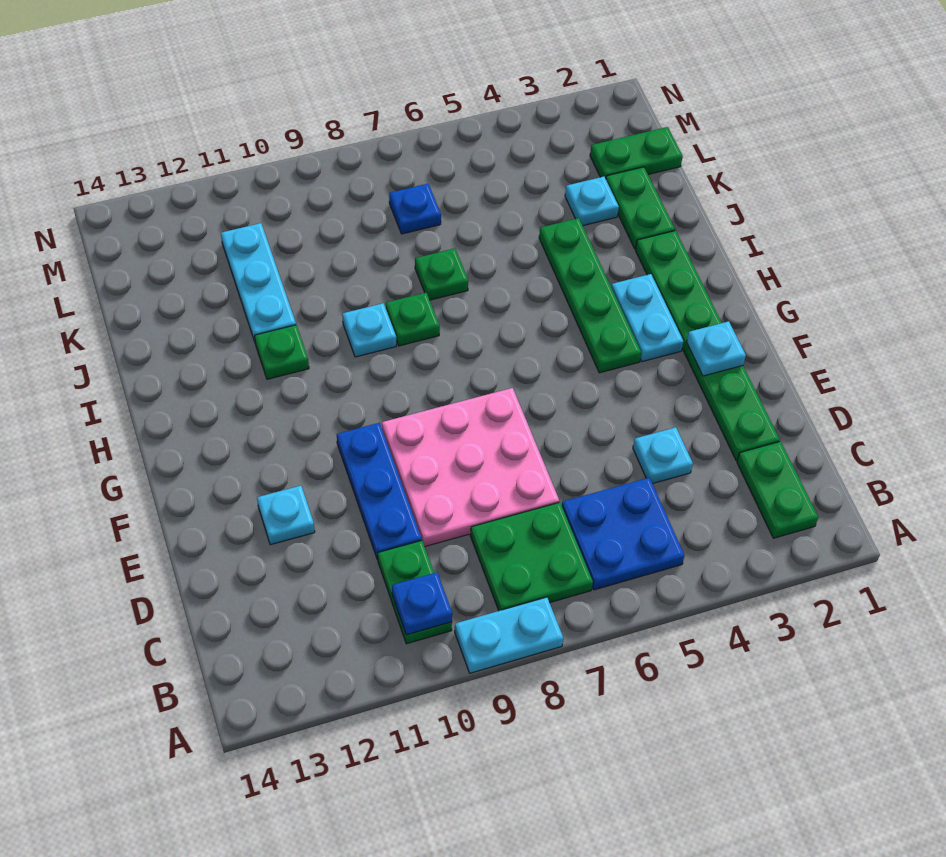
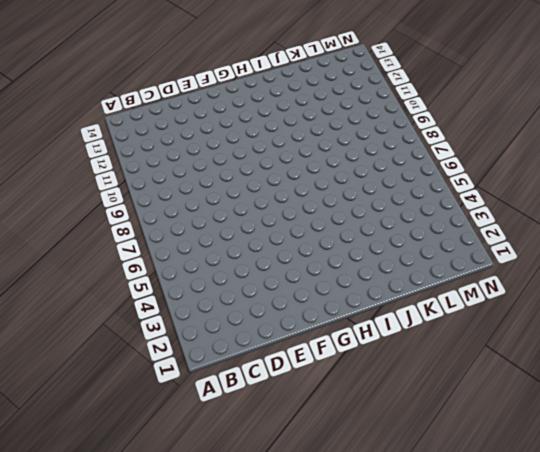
none -> cyan plate A8:A9 level 1
none -> green plate B2:C2 level 1
none -> blue plate B5:C6 level 1

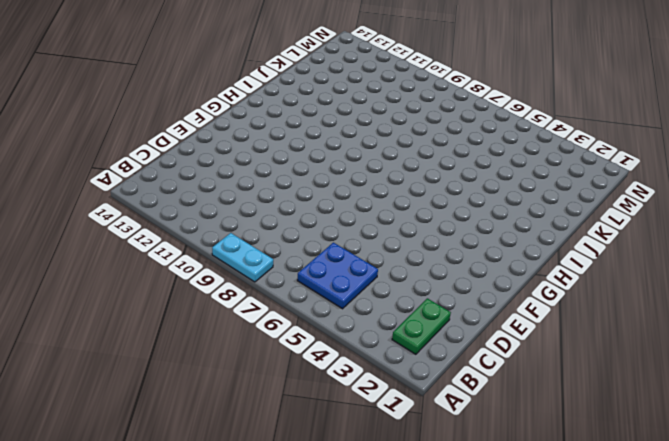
none -> green plate B7:C8 level 1
none -> green plate B10:C10 level 1
none -> green plate D2:I2 level 1

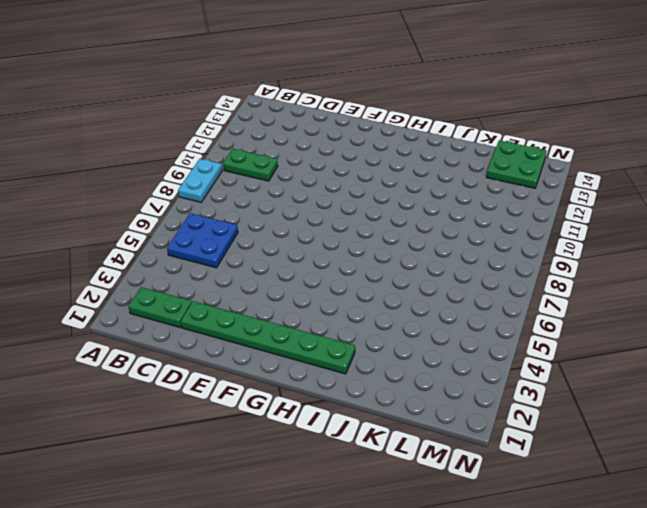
green plate L13:M14 level 1 -> green plate B7:C8 level 1
none -> cyan plate D4 level 1
none -> pink plate D7:F9 level 1
none -> blue plate D10:F10 level 1

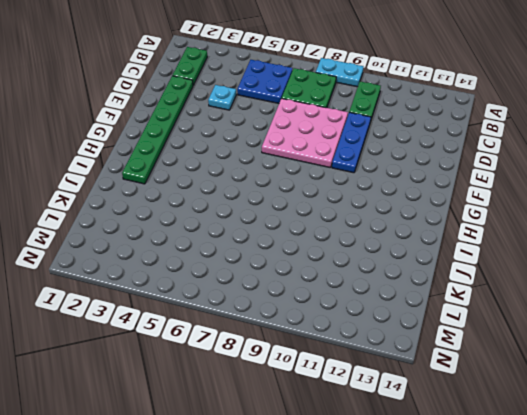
none -> cyan plate E12 level 1
none -> cyan plate G3:H3 level 1
none -> green plate G4:J4 level 1

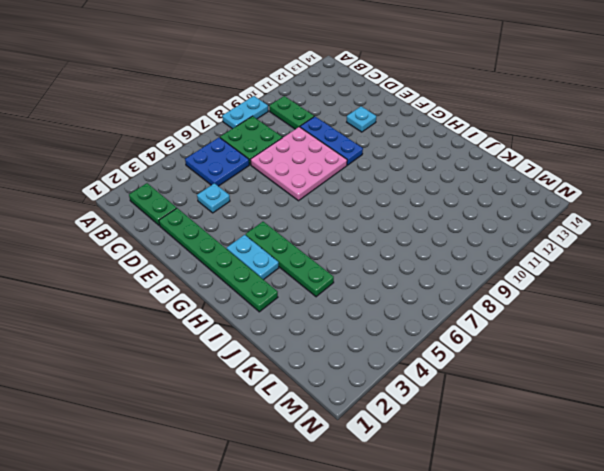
none -> green plate I8 level 1
none -> cyan plate I9 level 1
none -> green plate I11 level 1

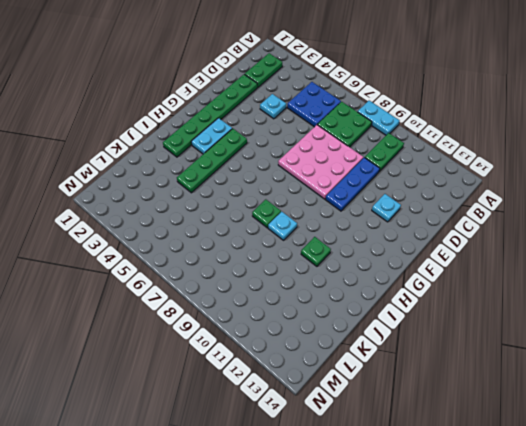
none -> green plate J2:K2 level 1
none -> green plate J7 level 1
none -> cyan plate J11:L11 level 1

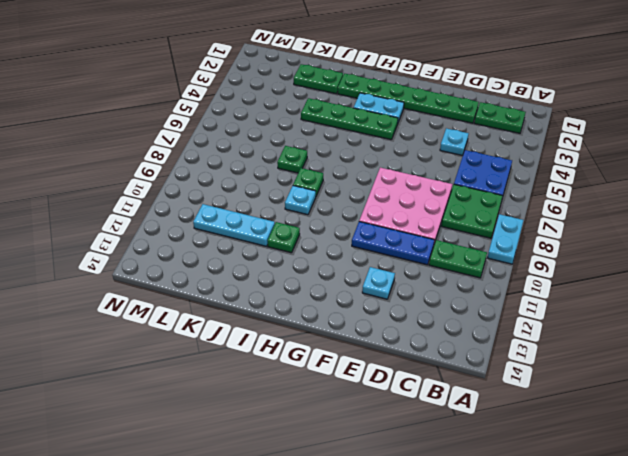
none -> cyan plate K3 level 1
none -> green plate L1:L2 level 1
none -> blue plate L7 level 1

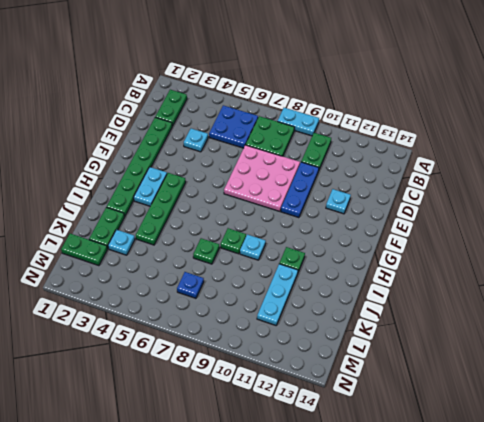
none -> blue plate B10 level 2
none -> cyan plate F2 level 2

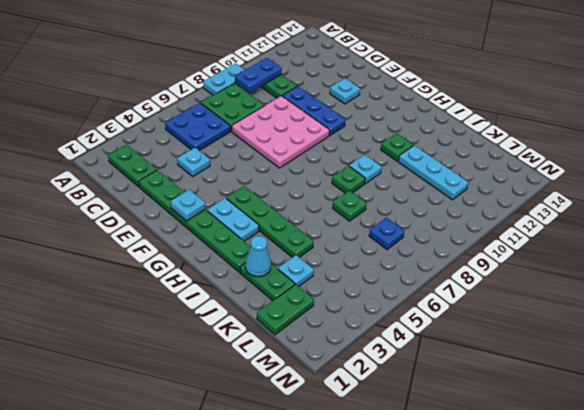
blue plate B9:B10 level 2 -> blue plate B10 level 2
cyan cone J2 level 2 -> none

